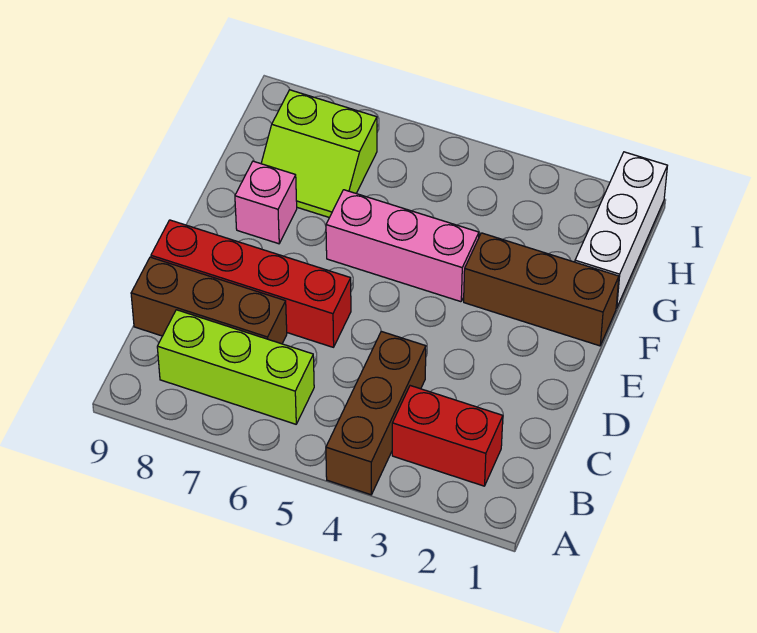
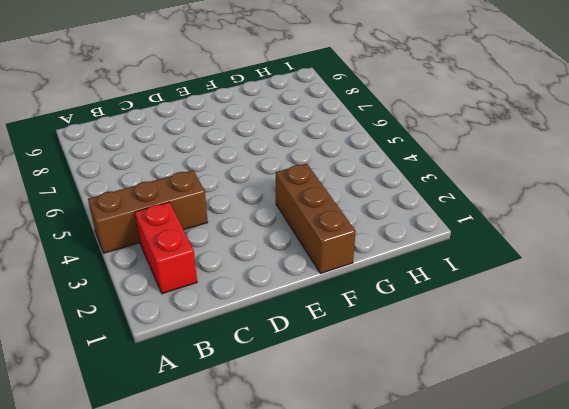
none -> lime brick B6:B8 level 1
none -> brown brick C7:C9 level 1

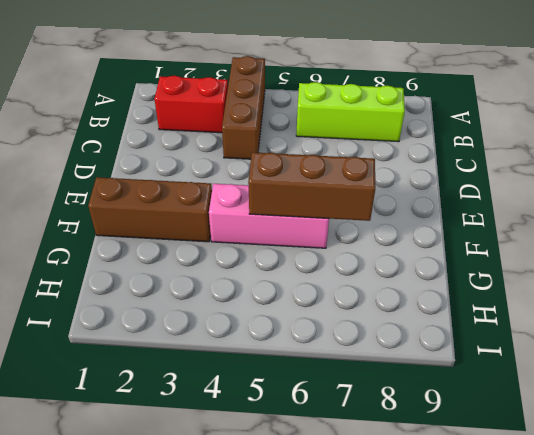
brown brick F5:F7 level 2 -> brown brick C7:C9 level 1
none -> red brick D6:D9 level 1
none -> pink brick F8 level 1

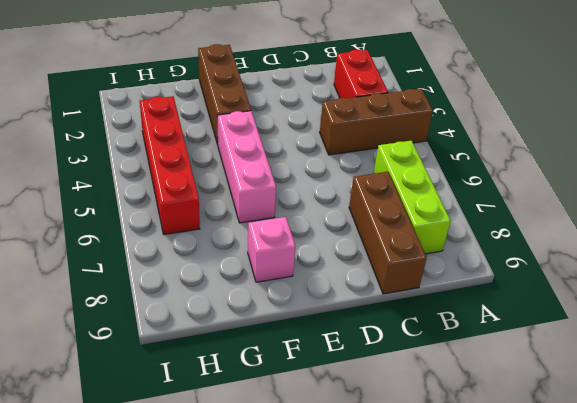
red brick H3:H6 level 1 -> red brick D6:D9 level 1
none -> white brick G1:I1 level 1
none -> lime slope G7:H8 level 1 top H

